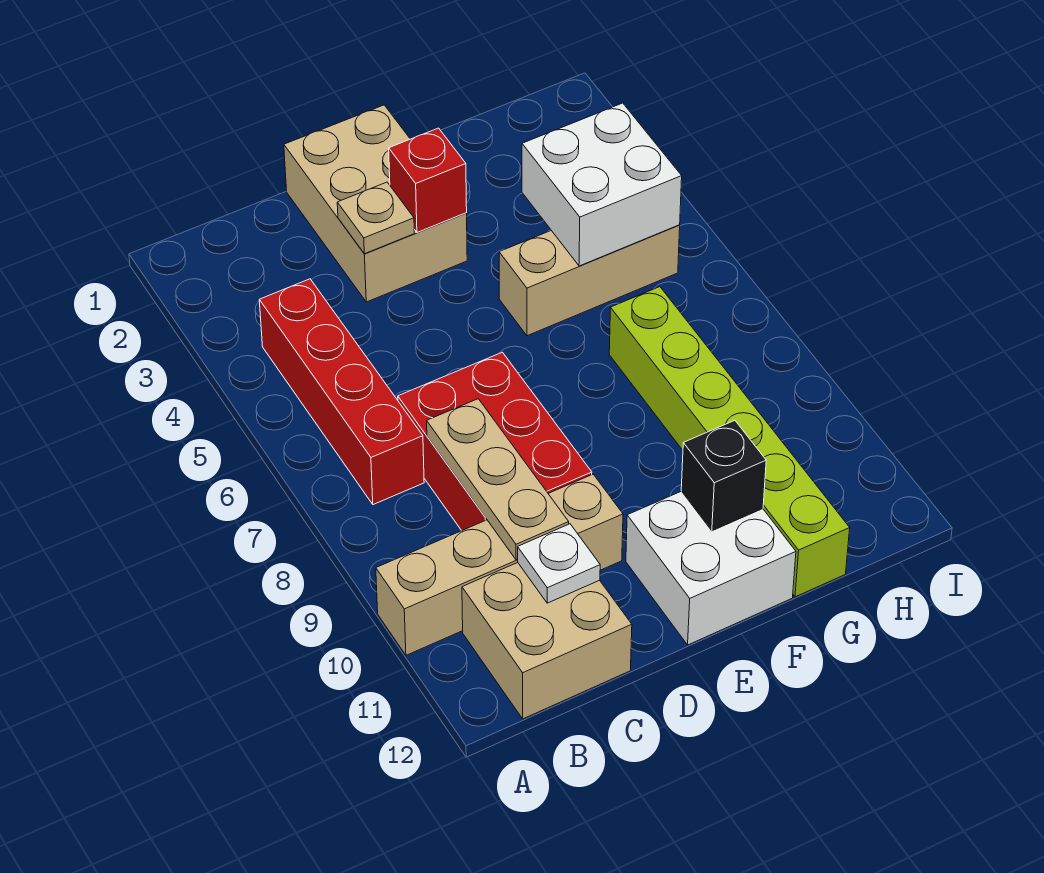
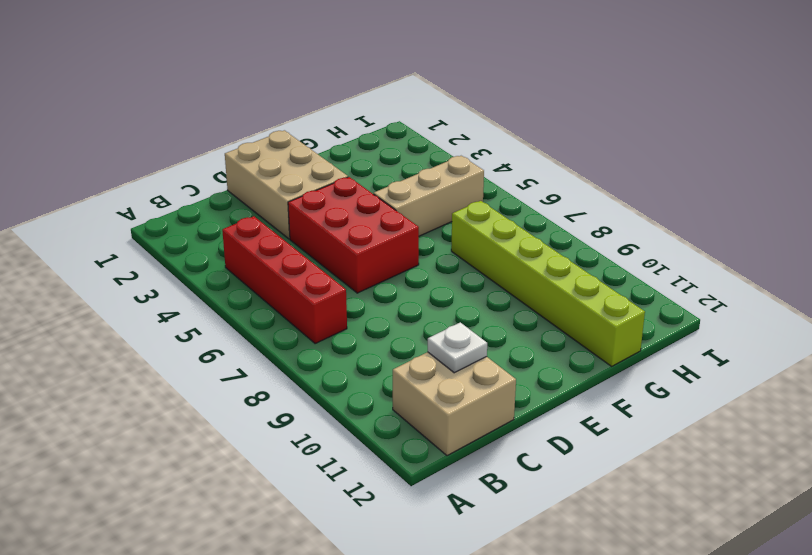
red brick D4:E6 level 1 -> red brick C7:D9 level 1
none -> tan brick A10:D10 level 1
none -> white brick E11:F12 level 1
none -> tan plate C8:C10 level 2

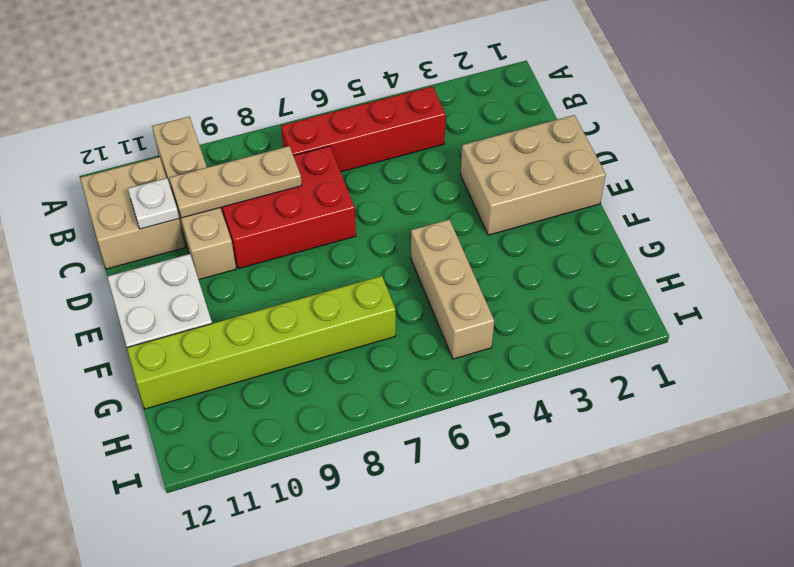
none -> tan plate D3 level 2
none -> red brick E3 level 2
none -> black brick F11 level 2

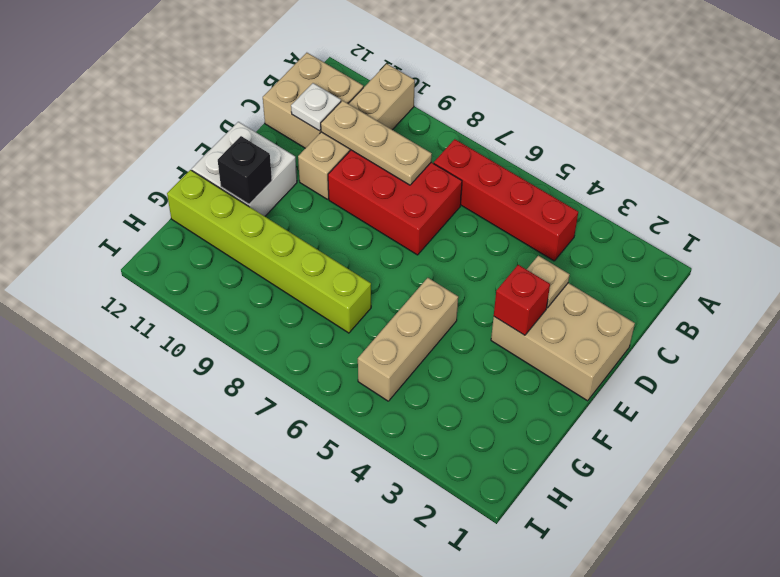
none -> white brick G4:H5 level 2

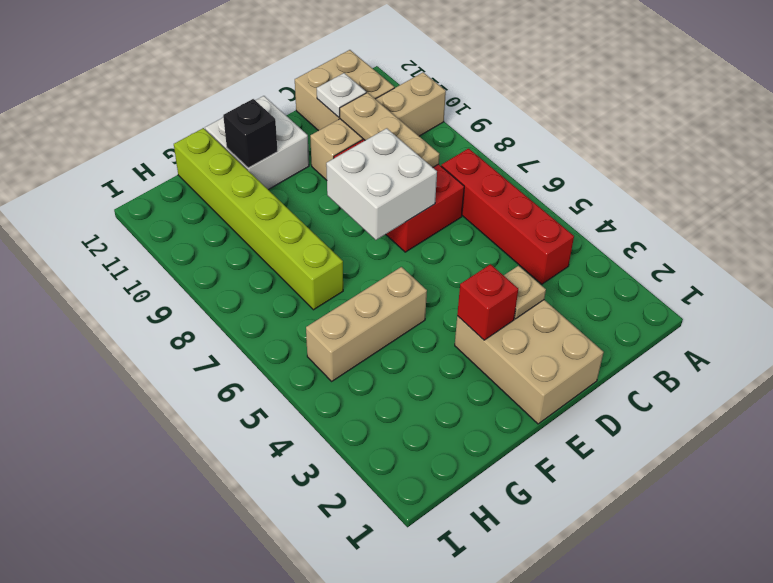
white brick D7:E8 level 2 -> white brick G4:H5 level 2

